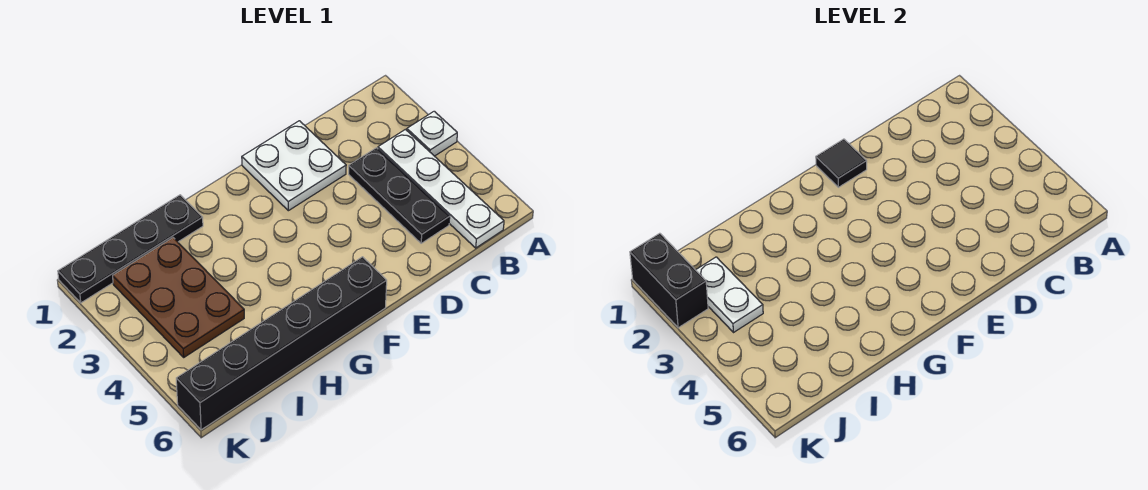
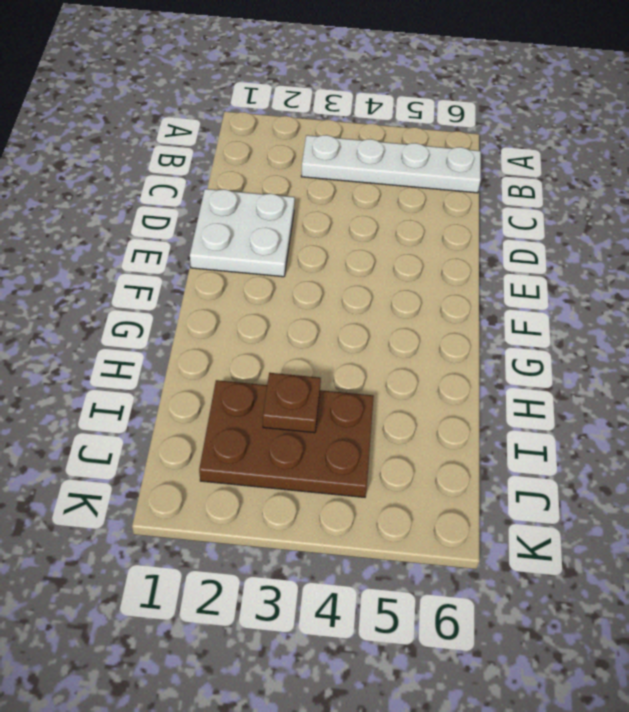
brown plate I3 level 2 -> none
none -> white plate A3 level 1
none -> black plate C3:C5 level 1

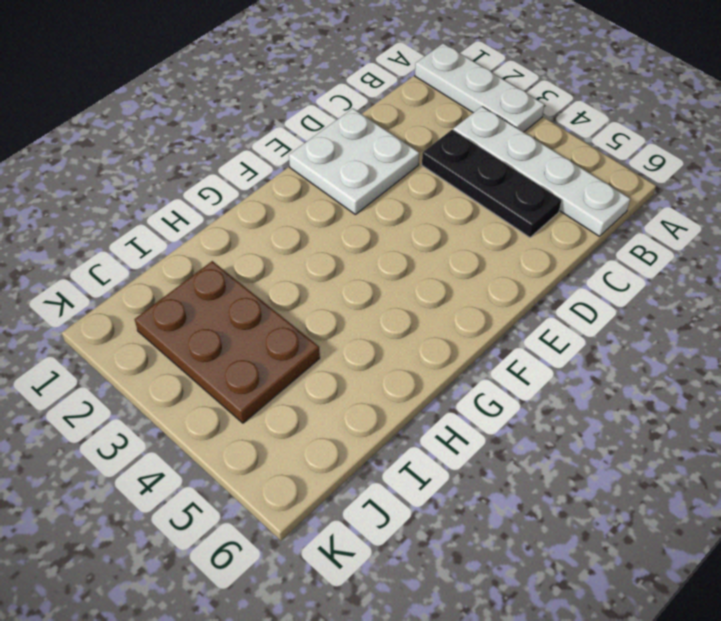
white plate A1:A3 level 1 -> white plate A3 level 1
none -> black brick F6:K6 level 1
none -> black plate H1:K1 level 1

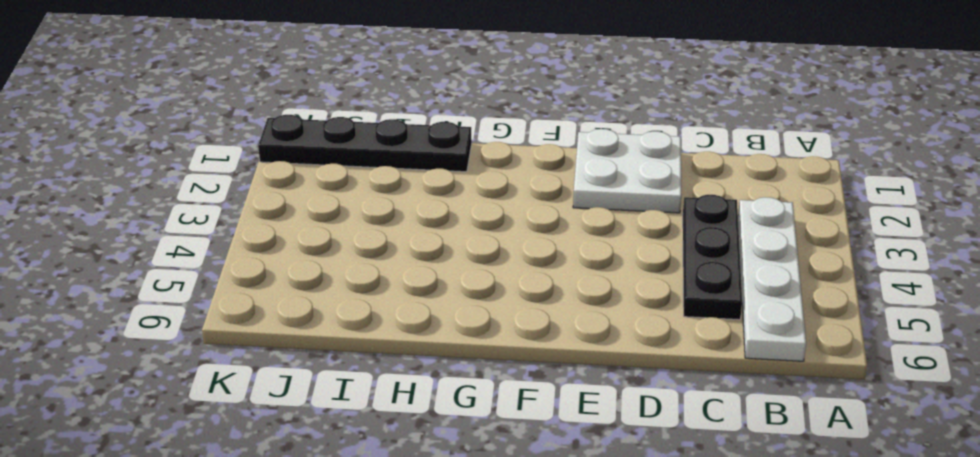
none -> white plate A3 level 1
none -> black brick F6:K6 level 1

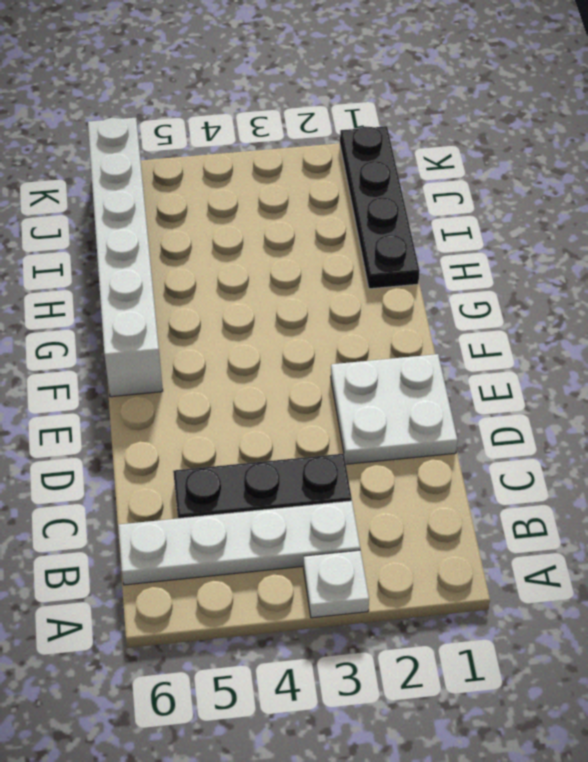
white brick F6:K6 level 1 -> black brick F6:K6 level 1
none -> brown plate I2:J4 level 1
none -> black tile E1 level 2

